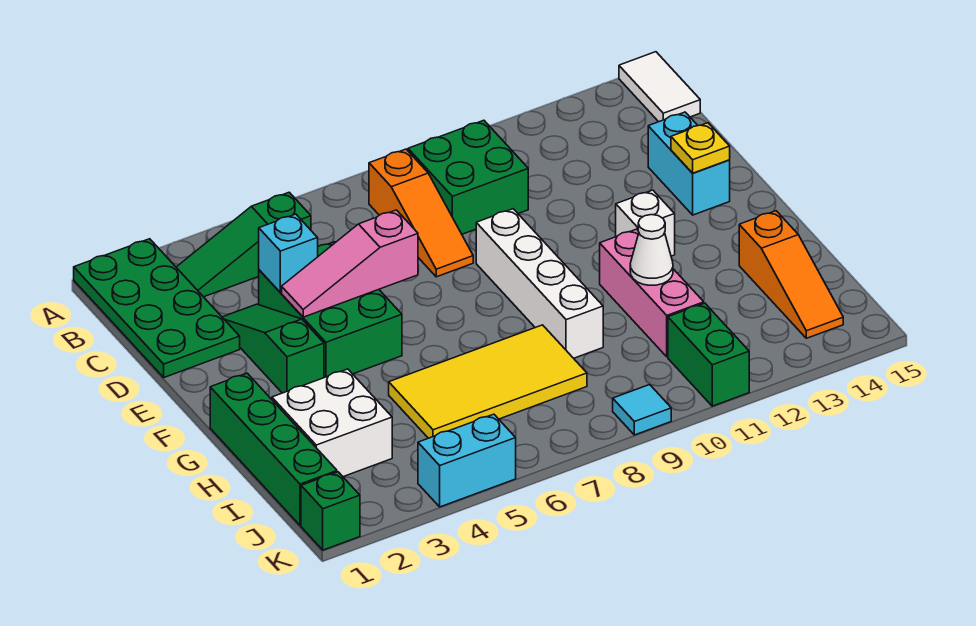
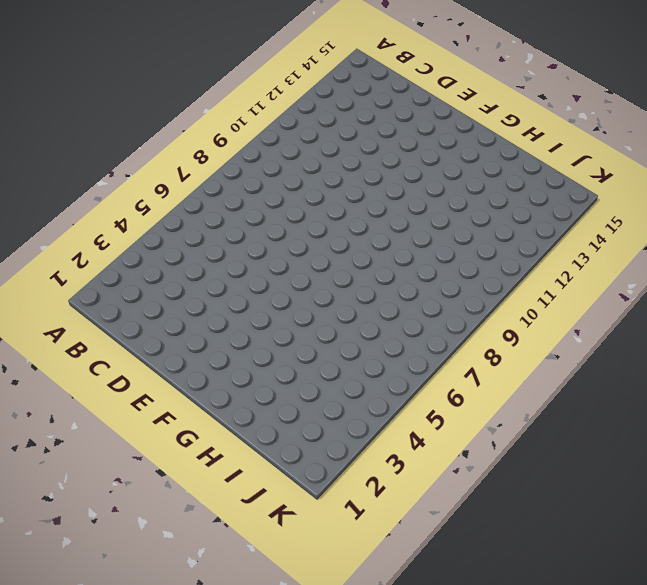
none -> green plate A1:D2 level 1
none -> white tile A15:B15 level 1
none -> green slope B3:B5 level 1 top 5

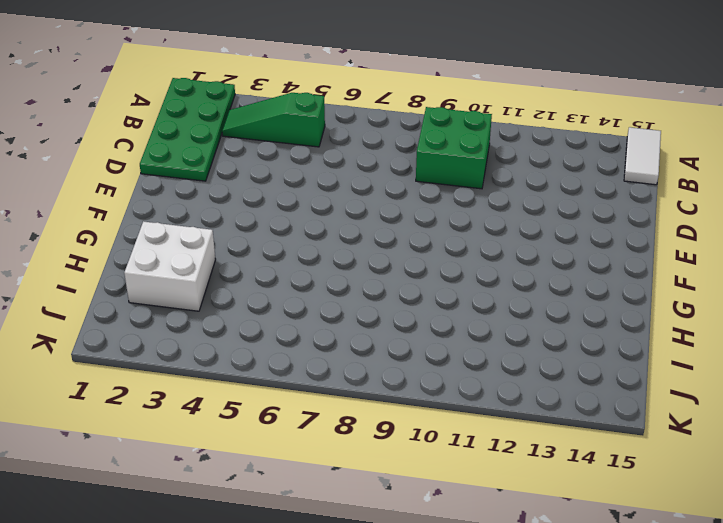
none -> orange slope B8:D8 level 1 top B
none -> green slope D3:F3 level 1 top F
none -> green brick D4:F5 level 1

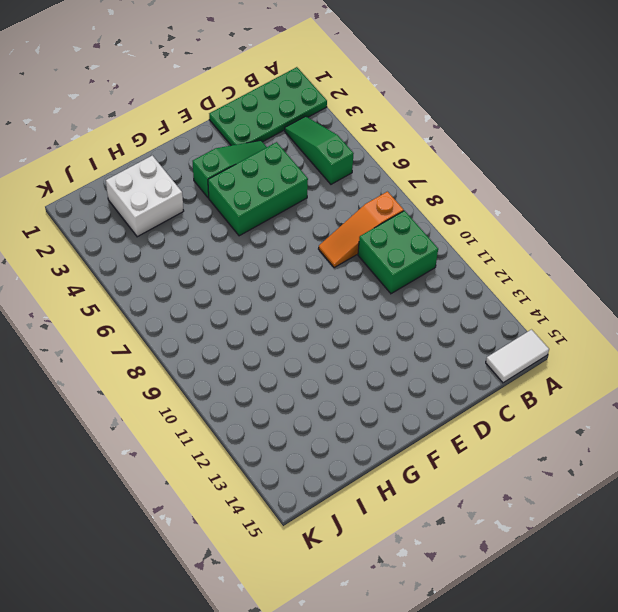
none -> cyan brick D14:E14 level 1
none -> white brick E9:H9 level 1
none -> white brick F12 level 1

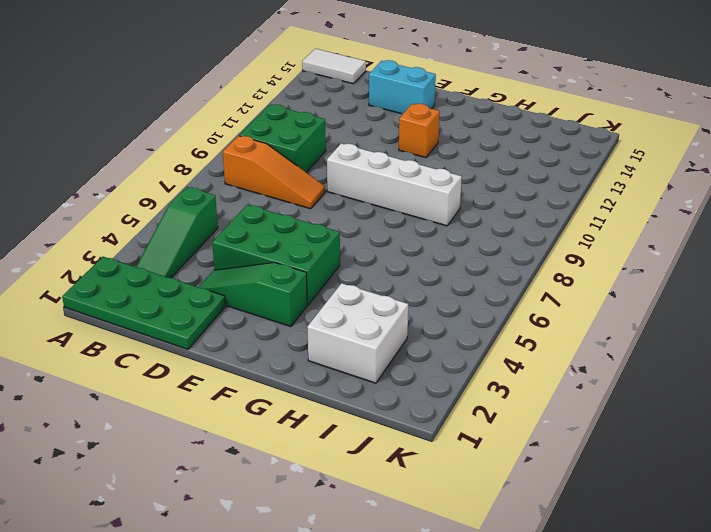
orange brick F12 level 1 -> white brick F12 level 1
none -> green brick G1:J1 level 1
none -> pink brick G11:I11 level 1
none -> yellow tile H5:I8 level 1

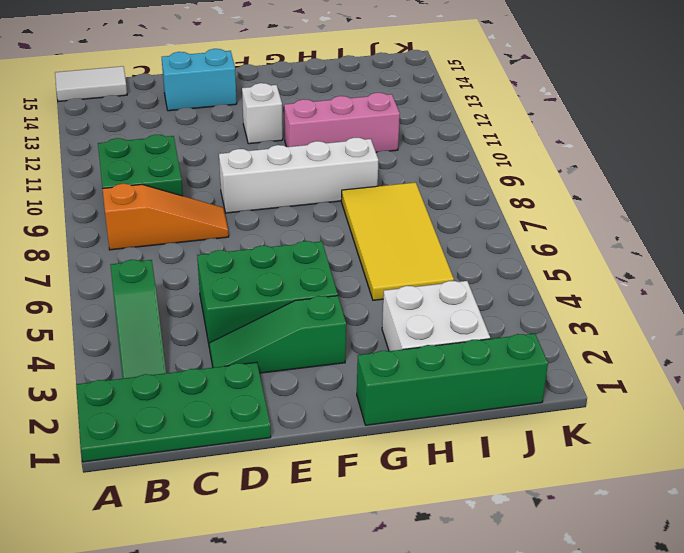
none -> orange slope H14:J14 level 1 top H
none -> green brick J11:K11 level 1
none -> green brick K1 level 1

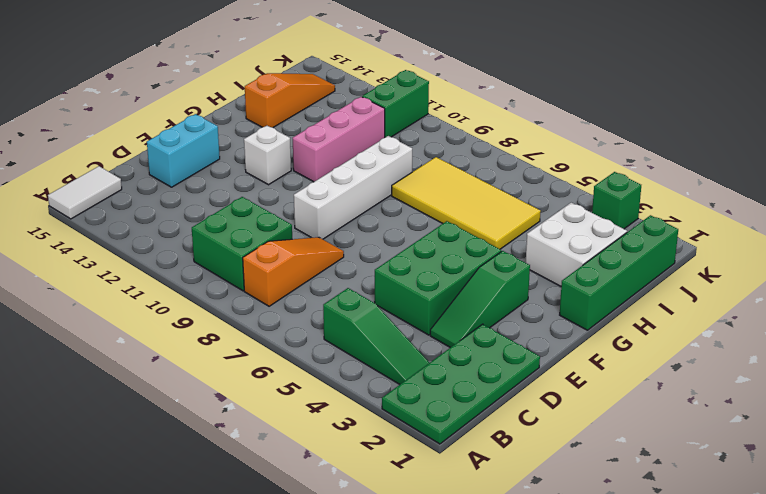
green brick K3 level 1 -> green brick K1 level 1
none -> cyan brick K4:K5 level 1
none -> cyan tile K9 level 1
none -> cyan brick D4 level 2

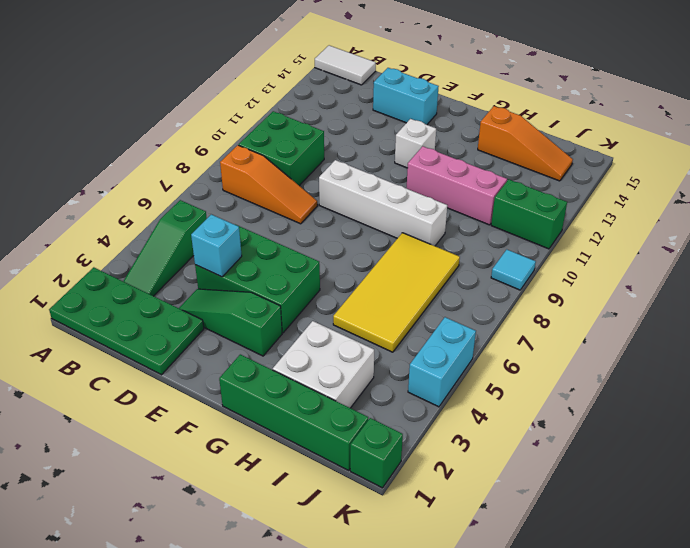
none -> pink slope E4:E6 level 2 top 6
none -> yellow plate E14 level 2
none -> white cone H11 level 2

